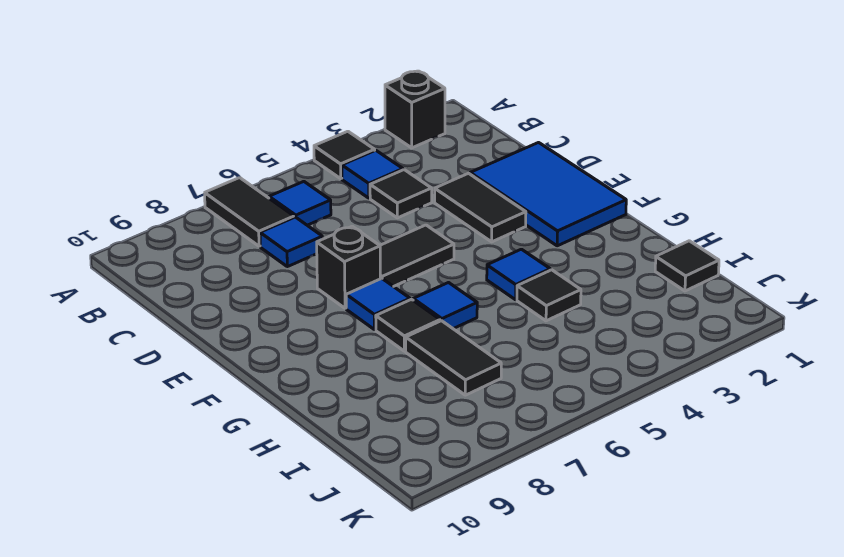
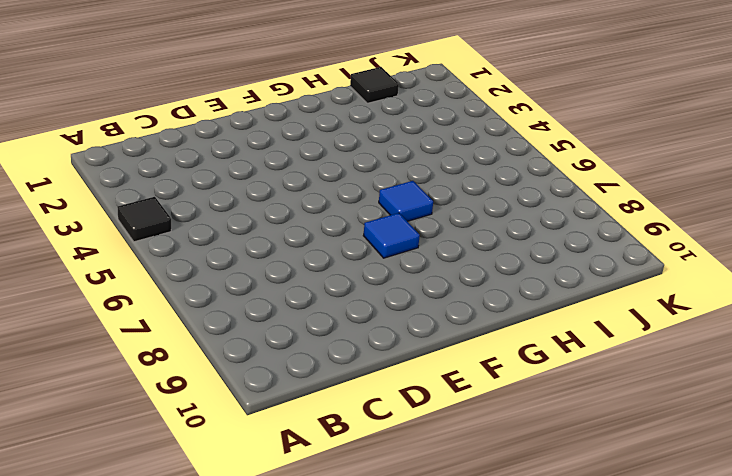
none -> black brick A2 level 1
none -> black tile A7:B7 level 1
none -> blue tile B4 level 1

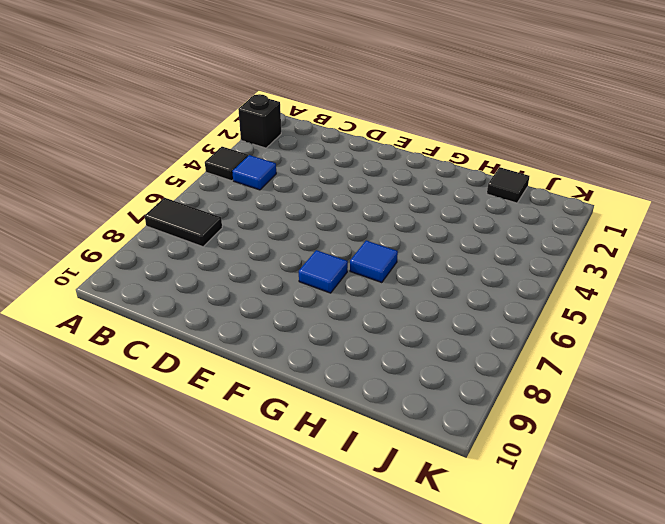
none -> blue tile B6 level 1
none -> black tile C4 level 1
none -> blue tile C7 level 1

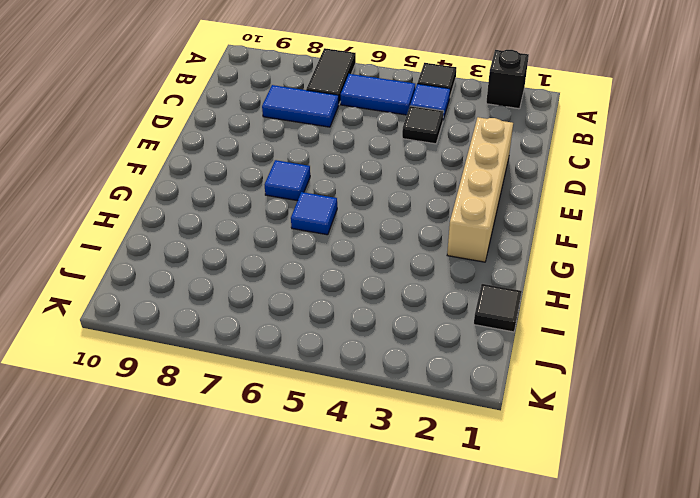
blue tile B5:B6 level 1 -> blue tile B6 level 1
blue tile C7:C8 level 1 -> blue tile C7 level 1
tan brick D2:G2 level 1 -> blue tile D1:F2 level 1
none -> black tile D3:E3 level 1
none -> black tile E5:E6 level 1
none -> black brick E7 level 1

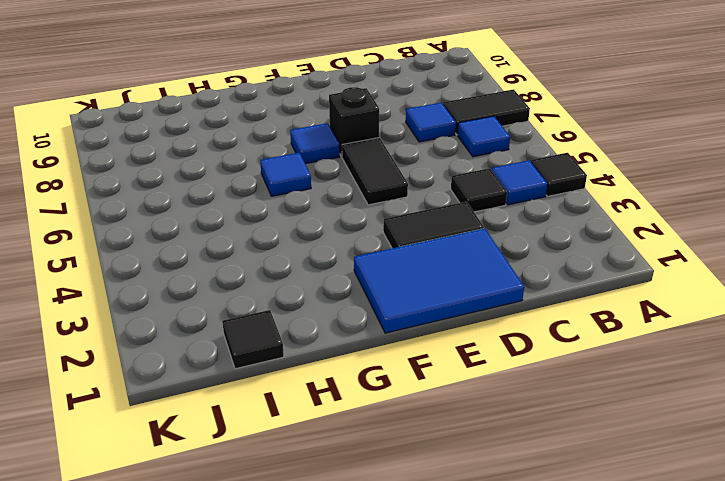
none -> black brick A2 level 1
none -> blue tile G4 level 1
none -> black tile G7 level 1

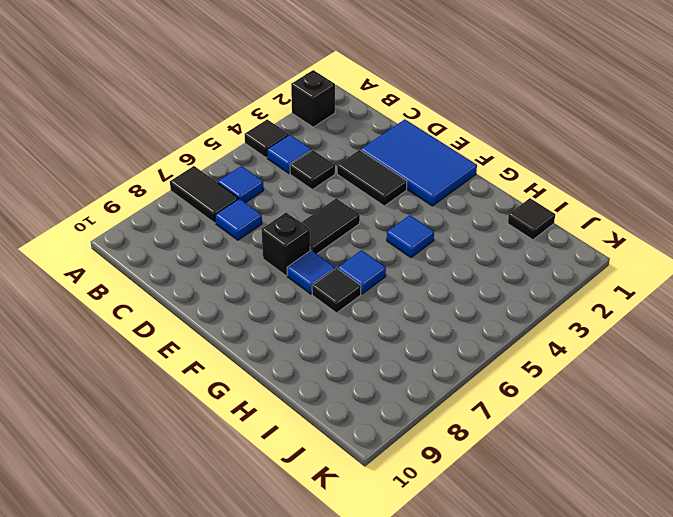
none -> black tile H4 level 1
none -> black tile H7:I7 level 1

